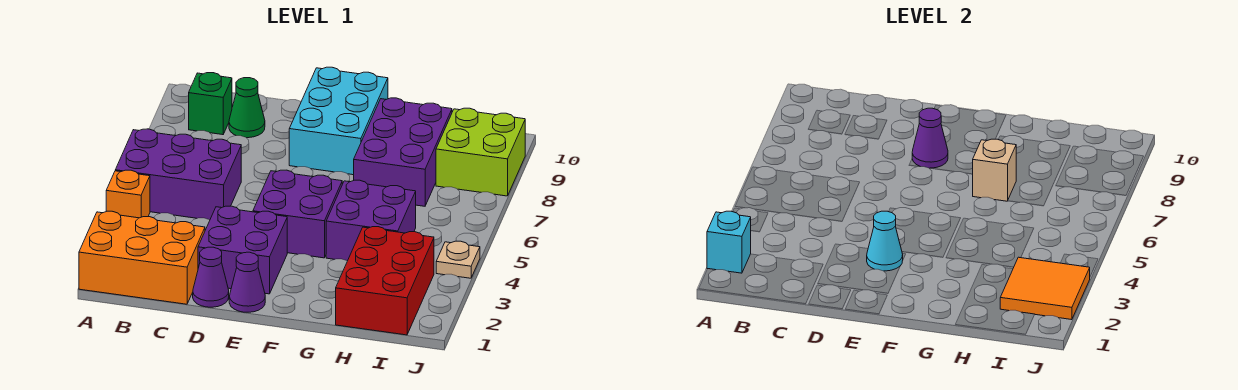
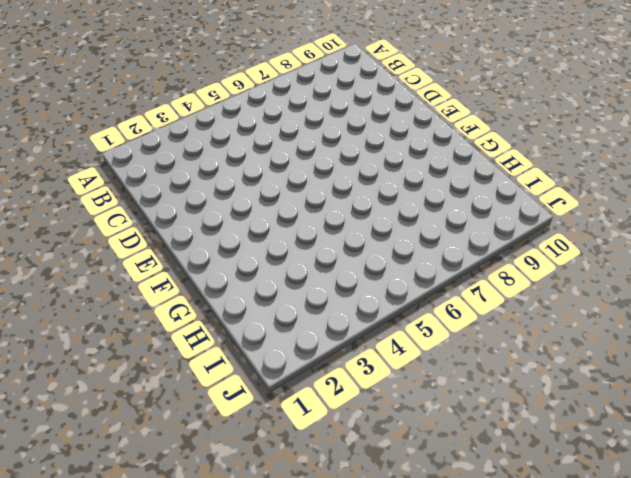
none -> orange brick A1:C2 level 1
none -> orange brick A4 level 1
none -> purple brick A5:C6 level 1

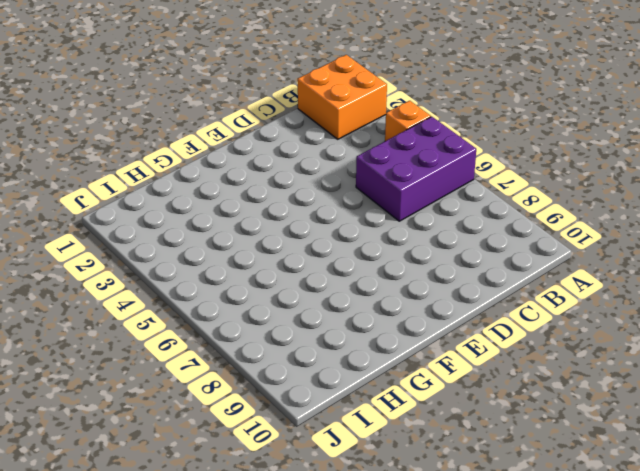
orange brick A1:B2 level 1 -> orange brick A1:C2 level 1
none -> green brick B9 level 1
none -> green cone C9 level 1
none -> purple cone D1 level 1

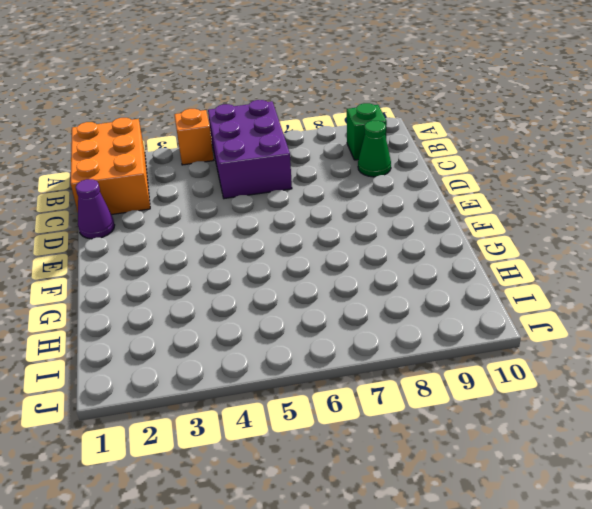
none -> purple brick D2:E3 level 1
none -> purple cone E1 level 1
none -> purple brick E4:F5 level 1

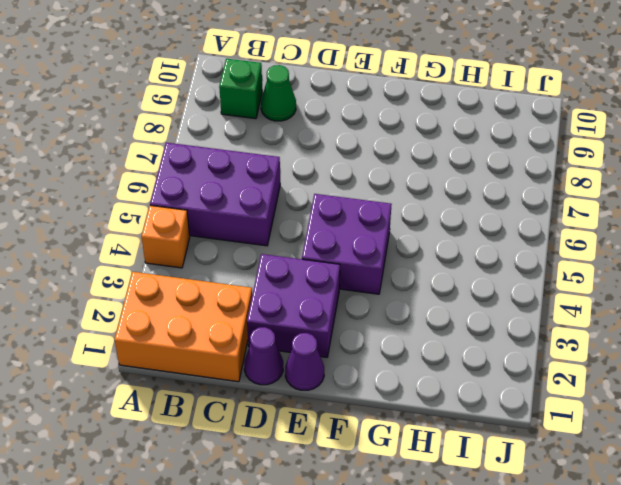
none -> cyan brick E8:F10 level 1
none -> purple brick G4:H5 level 1
none -> purple brick G7:H9 level 1

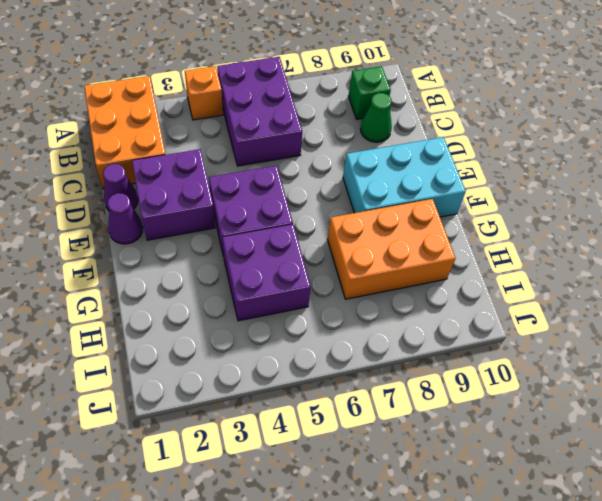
orange brick G7:H9 level 1 -> purple brick G7:H9 level 1
none -> red brick H1:I3 level 1
none -> lime brick I8:J9 level 1
none -> tan plate J4 level 1

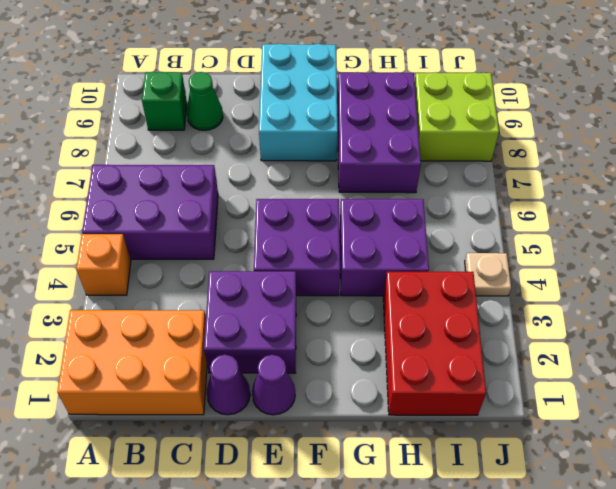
none -> cyan brick A2 level 2
none -> cyan cone E3 level 2
none -> purple cone E8 level 2

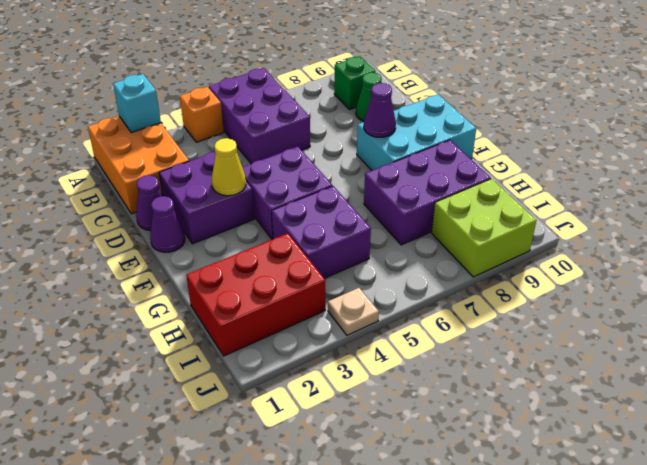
yellow cone E3 level 2 -> cyan cone E3 level 2
none -> tan brick G7 level 2
none -> orange tile I2:J3 level 2

